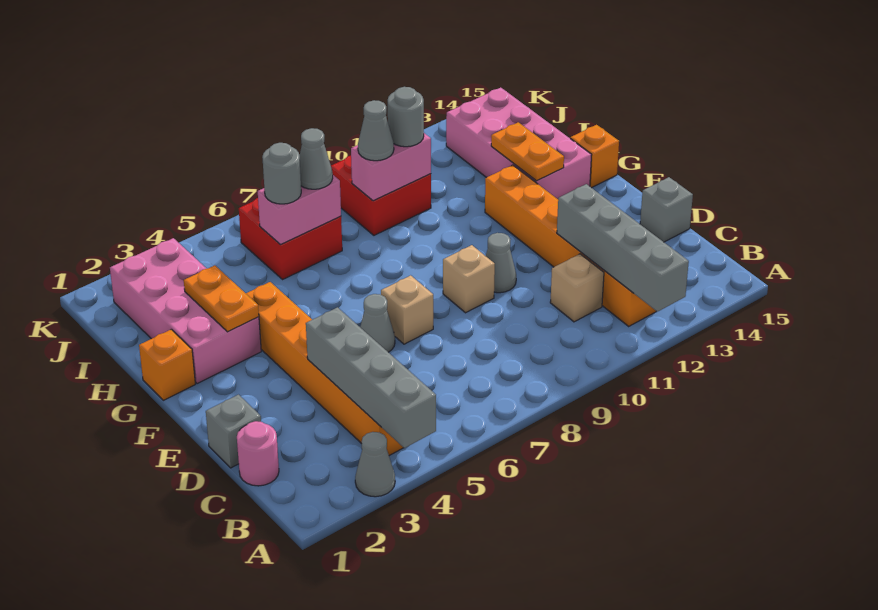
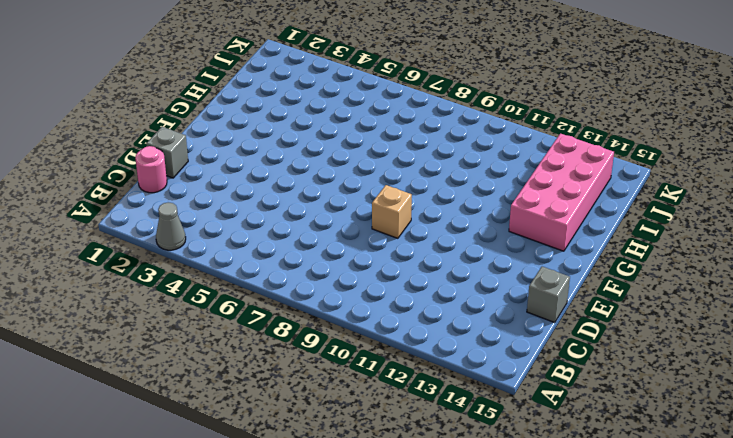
none -> orange brick B4:G4 level 1
none -> orange brick B12:G12 level 1
none -> tan brick C11 level 1

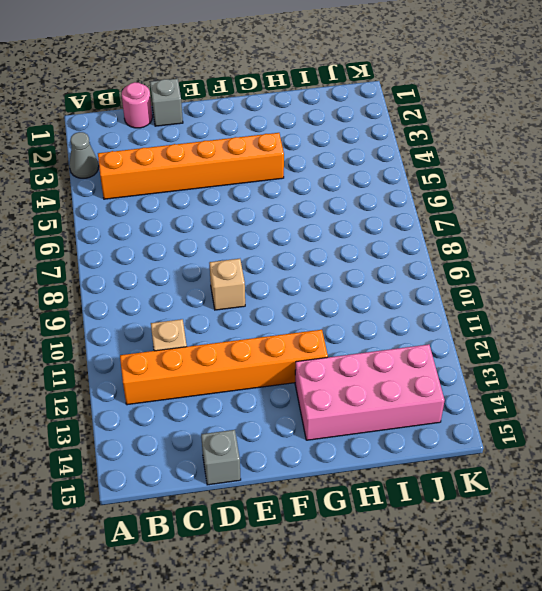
none -> grey cone E6 level 1
none -> tan brick E7 level 1
none -> grey cone E10 level 1

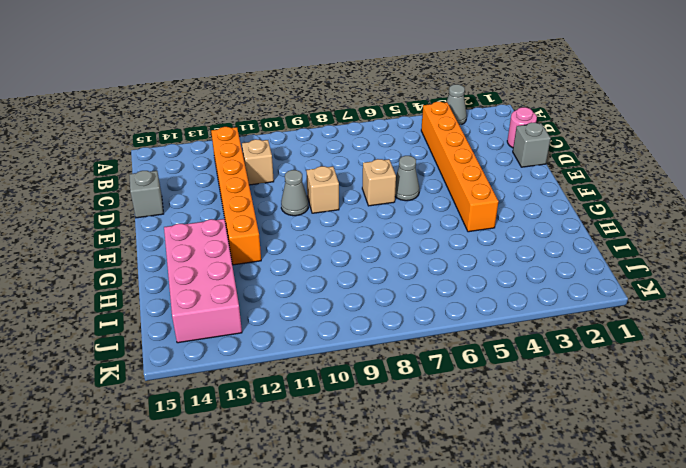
none -> orange brick G1 level 1
none -> pink brick G2:J3 level 1
none -> orange brick G15 level 1

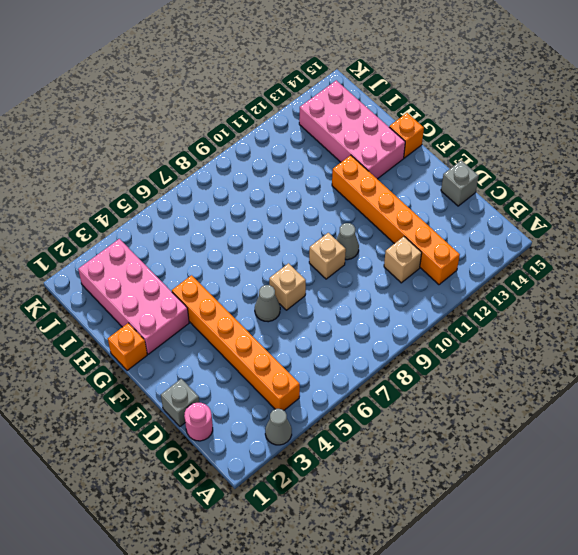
none -> red brick I6:J7 level 1
none -> red brick I9:J10 level 1
none -> grey brick A4:D4 level 2

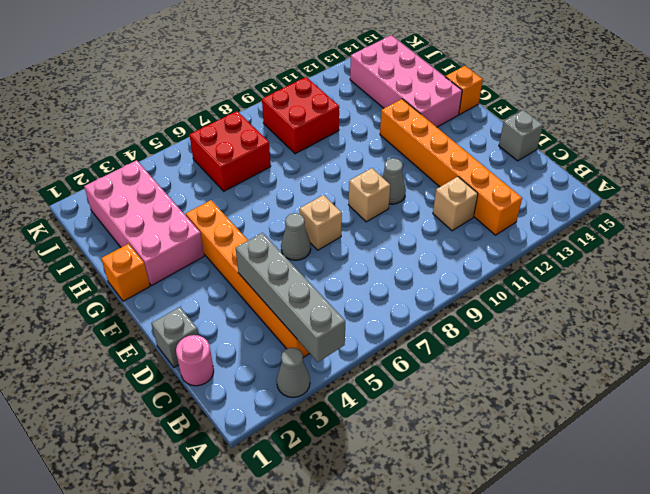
none -> grey brick A12:D12 level 2
none -> orange plate G3:H3 level 2
none -> orange plate G13:H13 level 2

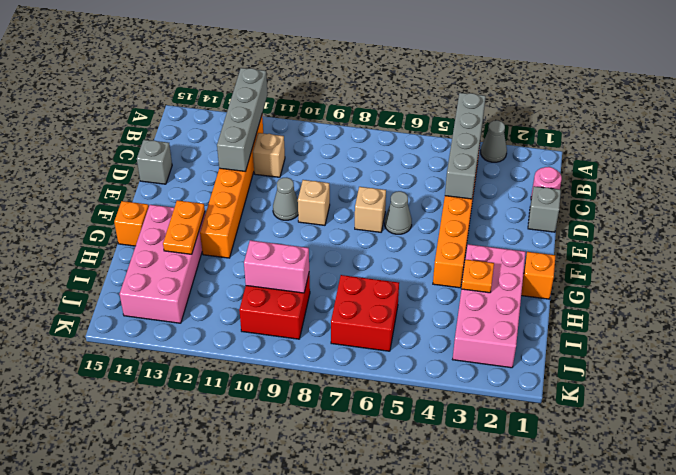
orange plate H3 level 2 -> orange plate G3:H3 level 2
none -> pink brick I6:I7 level 2
none -> grey round brick I6 level 3
none -> grey cone I7 level 3

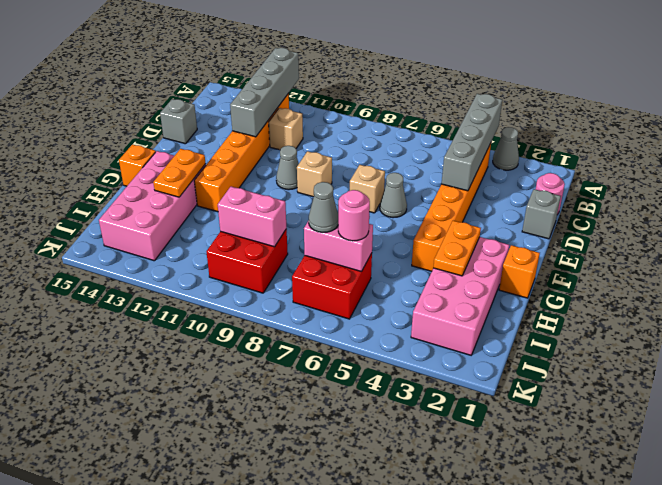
pink round brick I6 level 3 -> grey round brick I6 level 3
none -> grey cone I9 level 3
none -> grey round brick I10 level 3

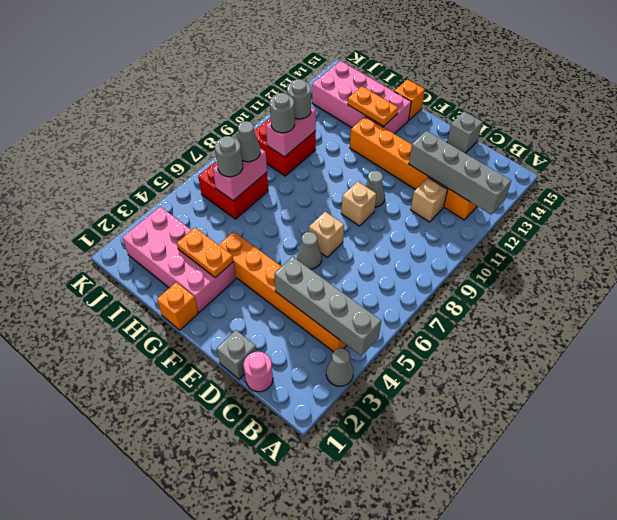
grey round brick I9 level 3 -> grey cone I9 level 3

